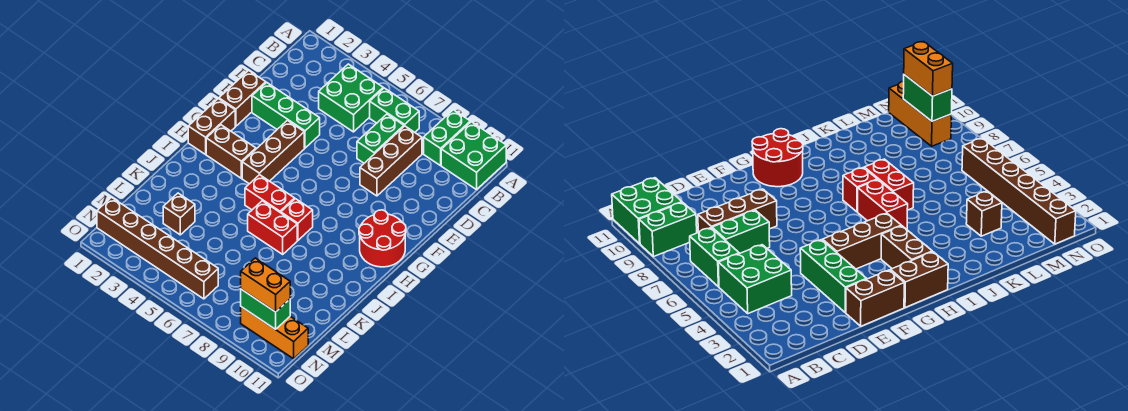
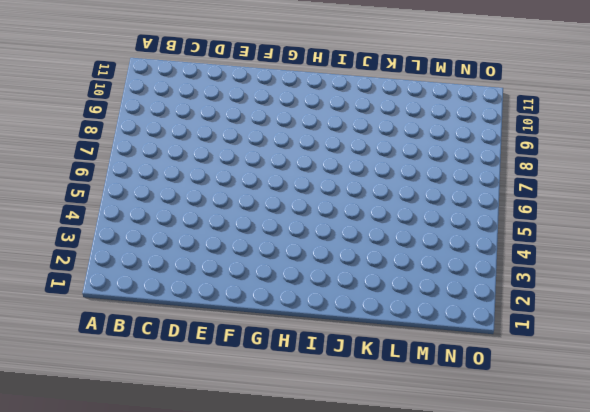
none -> green brick A9:B9 level 1
none -> green brick A10:B11 level 1
none -> green brick B4:C5 level 1

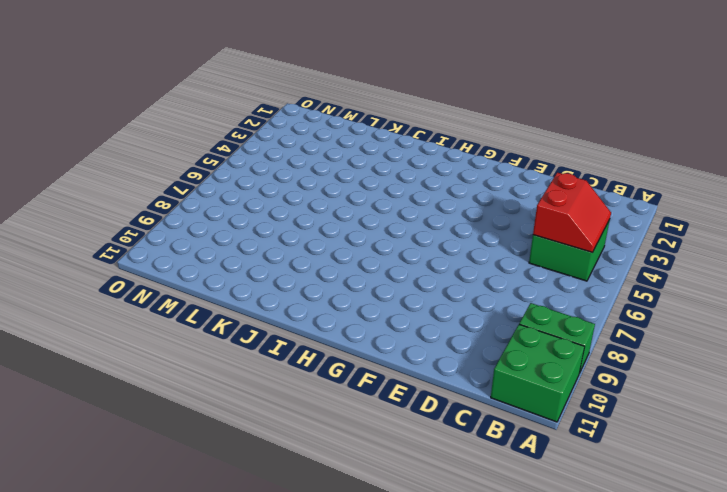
red slope B4:C5 level 2 top C -> none
none -> green brick B6:B7 level 1
none -> green brick C7:D7 level 1
none -> brown brick C8:E8 level 1

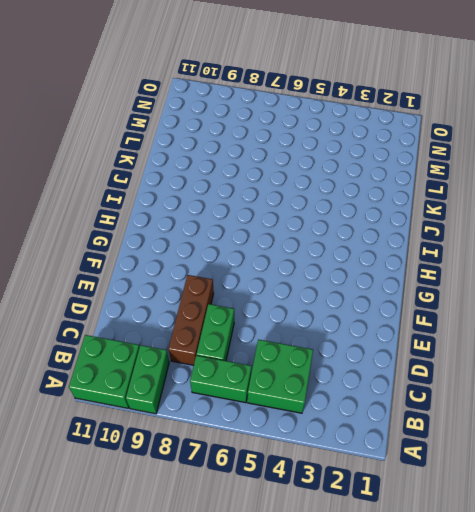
none -> brown brick E1:F1 level 1
none -> green brick E2:E4 level 1
none -> brown brick F4:H4 level 1

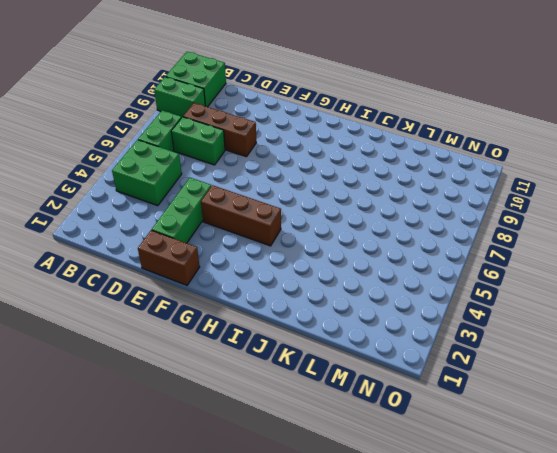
none -> brown brick G1:H1 level 1
none -> red round brick G10:H11 level 1
none -> brown brick H2:H3 level 1

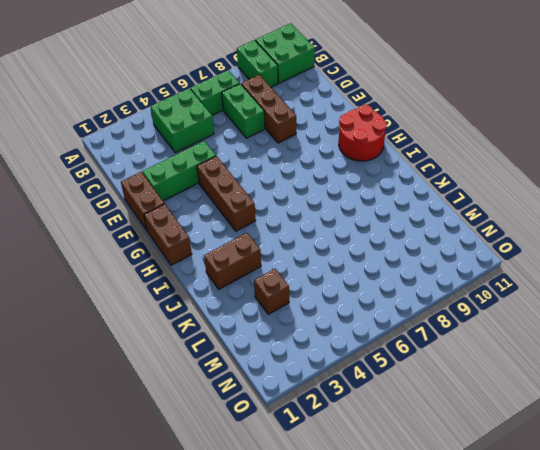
brown brick J2:J3 level 1 -> brown brick H2:H3 level 1
none -> red brick I5:I6 level 1
none -> red brick I7 level 1
none -> red brick J6:J7 level 1

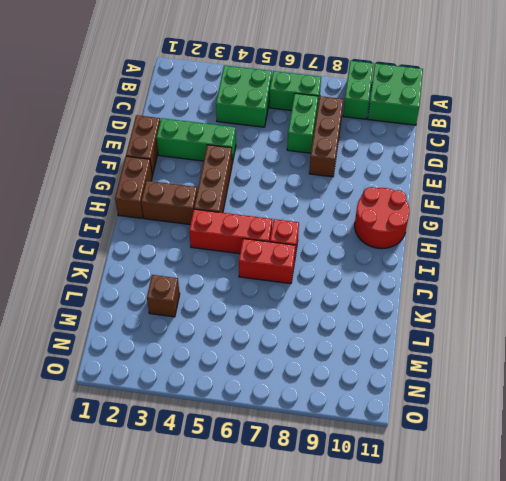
red brick I4:I6 level 1 -> red brick I5:I6 level 1
none -> brown brick N1:N6 level 1
none -> orange brick N9:N11 level 1
none -> green brick N9:N10 level 2

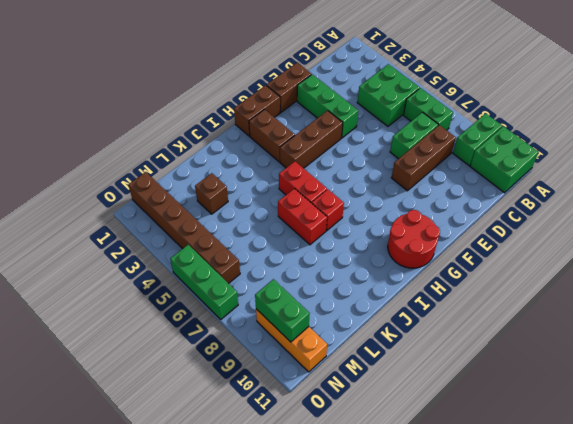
green brick O5:O7 level 1 -> none
none -> orange brick N9:N10 level 3

